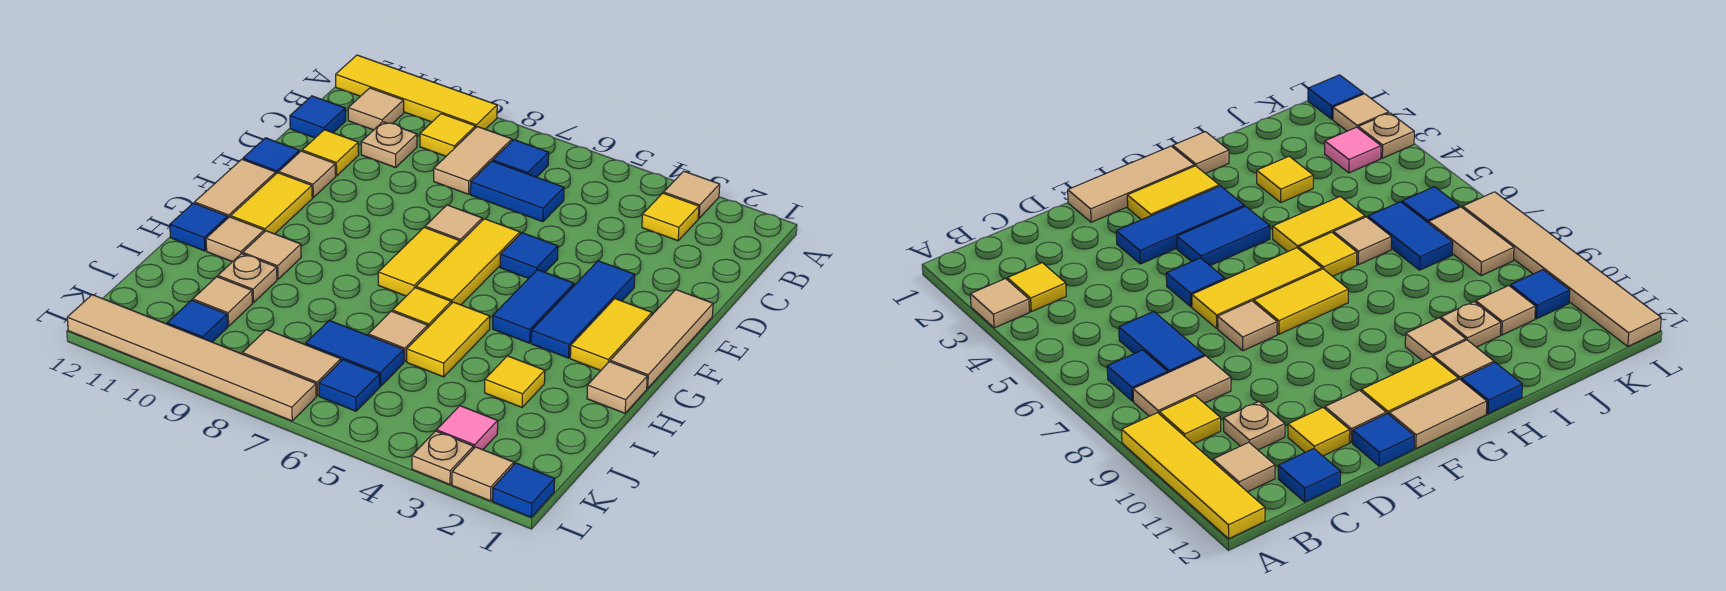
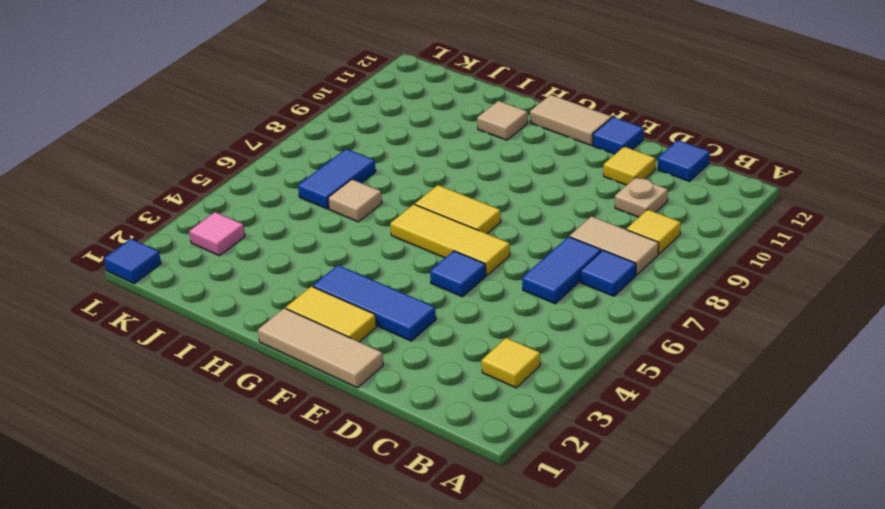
none -> tan tile A3 level 1
none -> yellow tile A9:A12 level 1
none -> tan tile B11 level 1
none -> tan tile E7 level 1

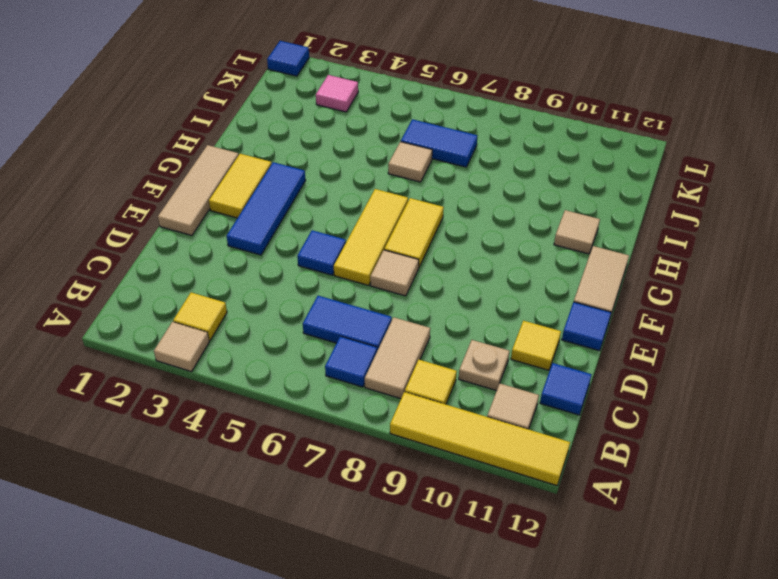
none -> tan tile E11 level 1
none -> blue tile F4:G4 level 1
none -> yellow tile F11:G11 level 1
none -> tan tile H1 level 1

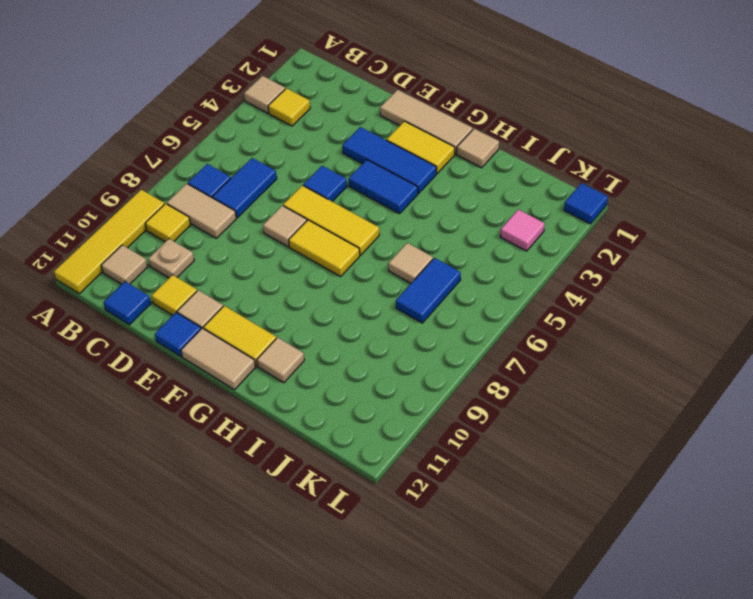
none -> yellow tile H5:I5 level 1
none -> yellow tile H6 level 1
none -> tan tile H10 level 1
none -> blue tile H12 level 1

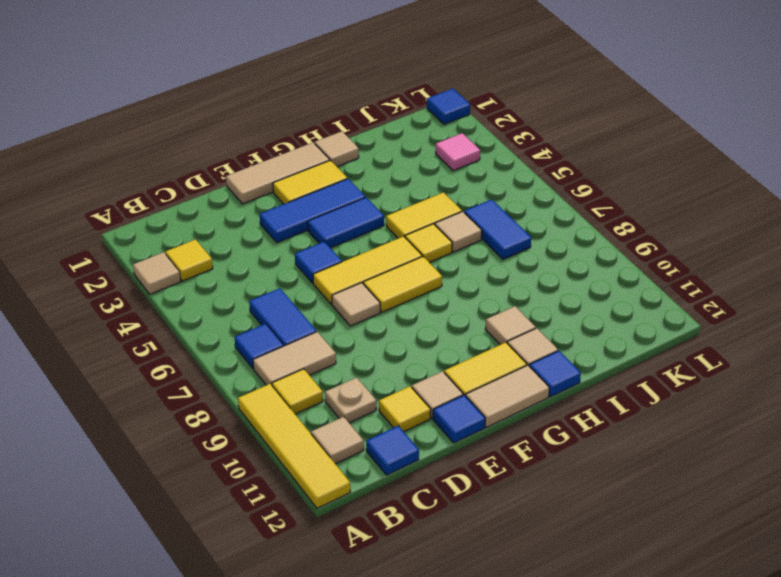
none -> yellow tile I3 level 1
none -> tan plate I10 level 1
none -> tan tile J10 level 1
none -> blue tile K6 level 1

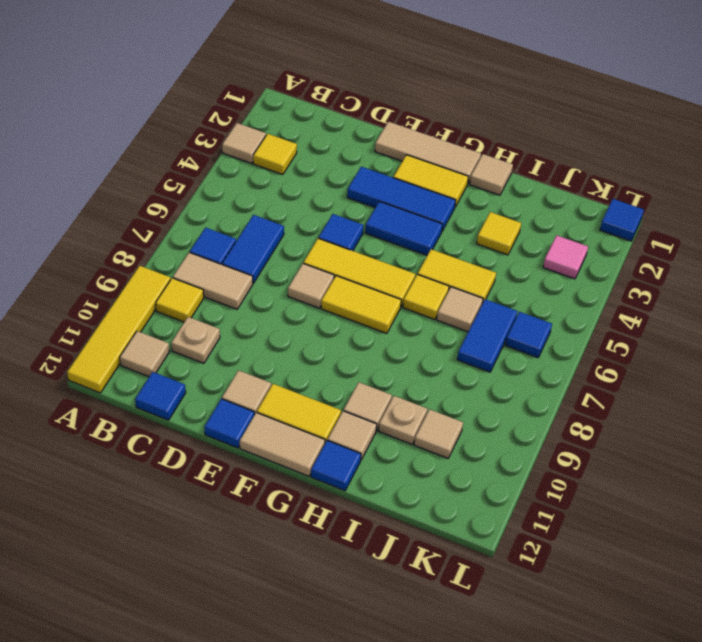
none -> yellow tile D11 level 1
none -> tan tile K7:K8 level 1
none -> blue tile K10 level 1
none -> tan tile L2 level 1

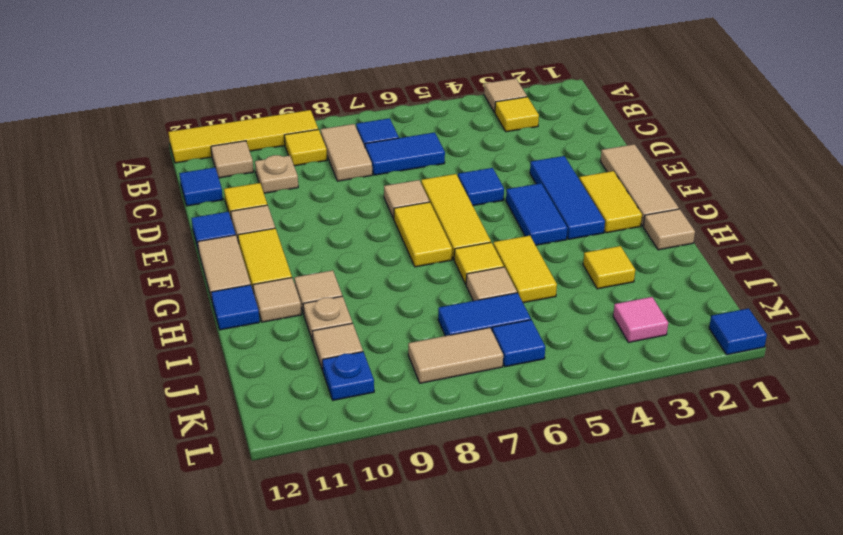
blue plate K10 level 1 -> blue tile K10 level 1
none -> tan tile L2 level 1
none -> tan plate L3 level 1
none -> tan tile L7:L12 level 1

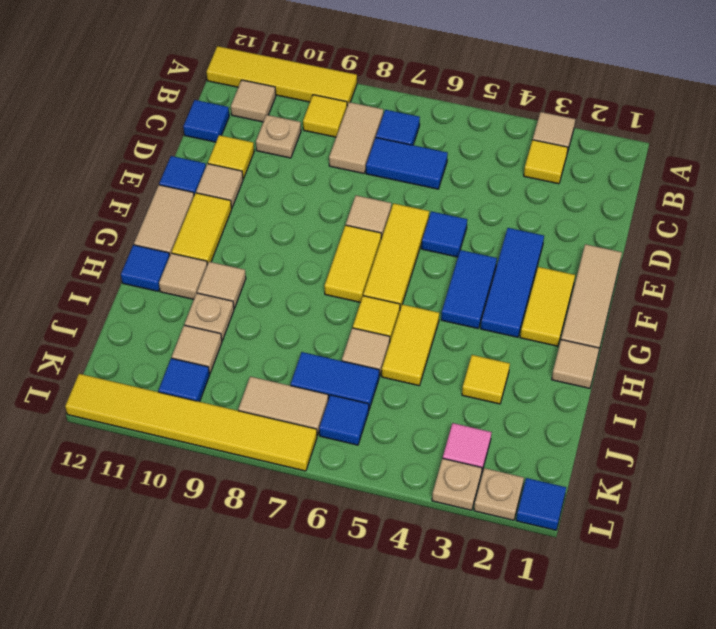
tan plate L2 level 1 -> tan tile L2 level 1
yellow tile L7:L12 level 1 -> tan tile L7:L12 level 1

